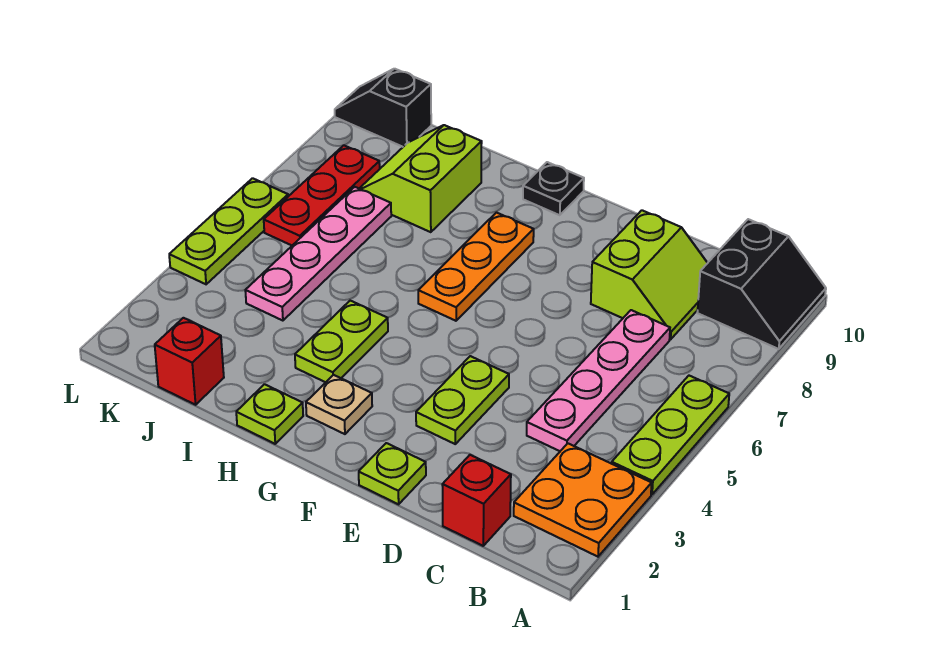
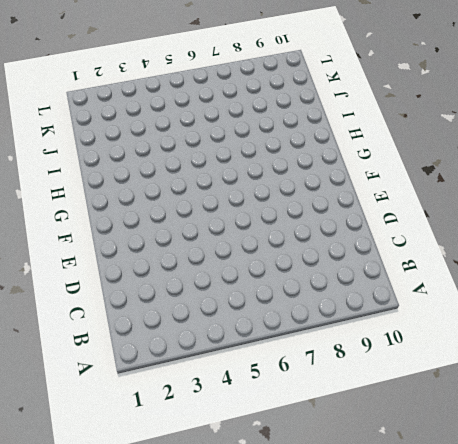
none -> orange plate A2:B3 level 1
none -> lime plate A4:A6 level 1
none -> black slope A9:B10 level 1 top B

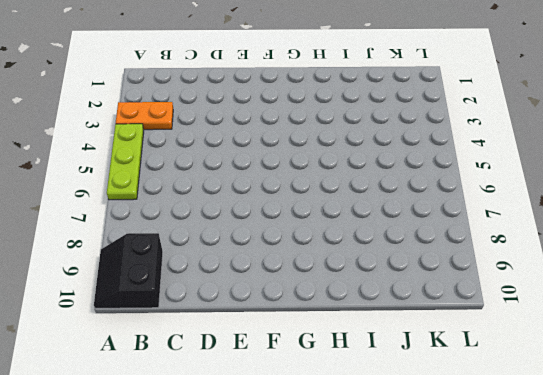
orange plate A3:B3 level 1 -> orange plate A2:B3 level 1
none -> red brick C1 level 1
none -> pink plate C4:C7 level 1
none -> lime slope C8:D9 level 1 top D

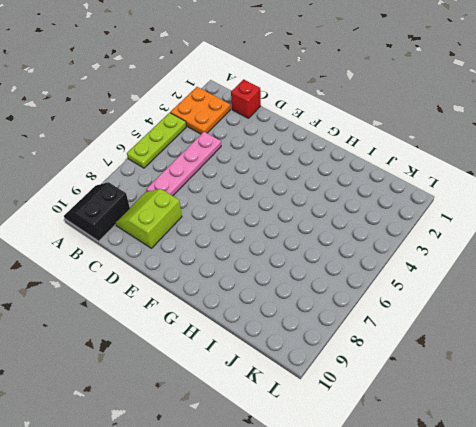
none -> lime plate E1 level 1
none -> lime plate E3:E4 level 1
none -> tan plate G2 level 1

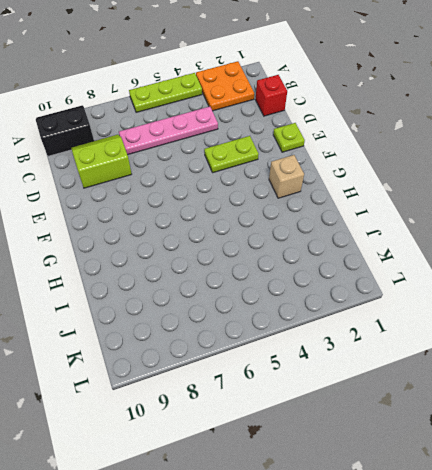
tan brick G2 level 1 -> tan plate G2 level 1
none -> orange plate G6:G8 level 1
none -> black plate G10 level 1
none -> lime plate H1 level 1

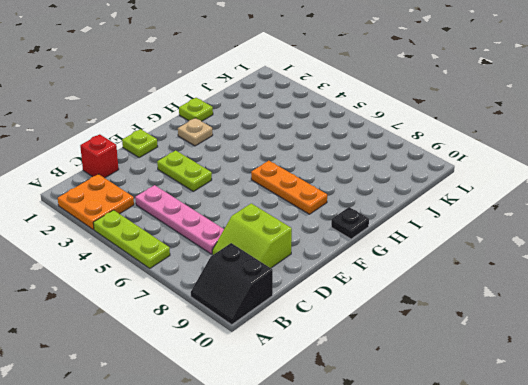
none -> lime plate H3:H4 level 1
none -> lime slope I8:J9 level 1 top I
none -> red brick J1 level 1

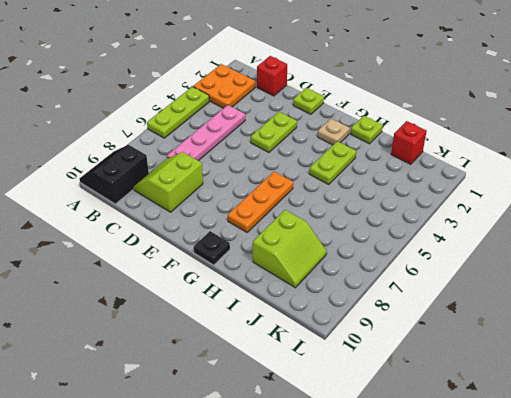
none -> pink plate J4:J7 level 1
none -> red plate K6:K8 level 1
none -> black slope K10:L10 level 1 top K

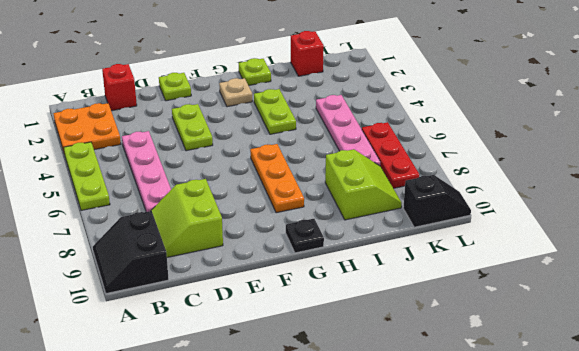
none -> lime plate L4:L6 level 1

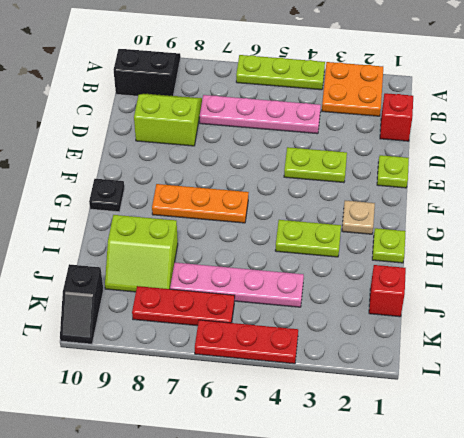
red plate L4:L6 level 1 -> lime plate L4:L6 level 1

